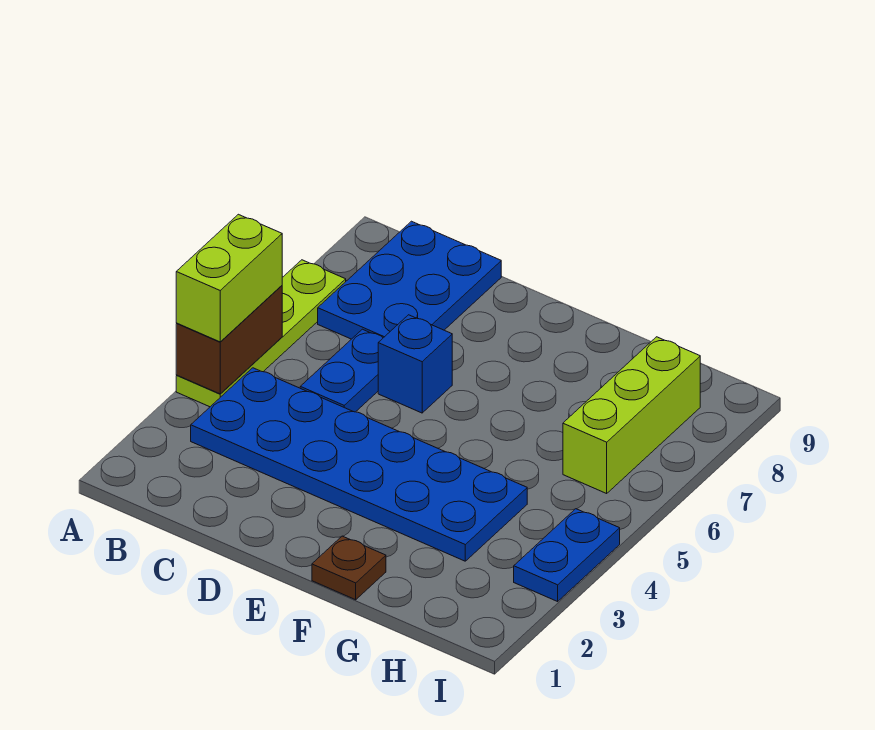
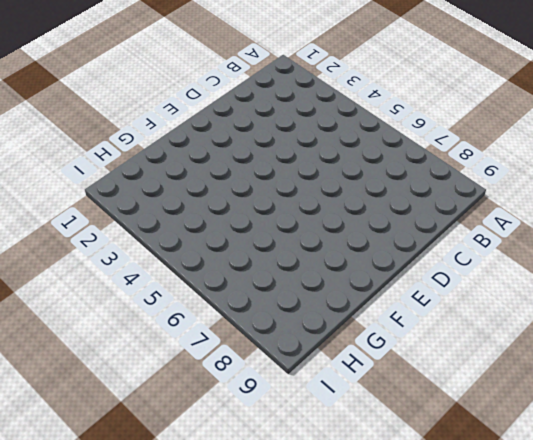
none -> lime plate A4:A7 level 1
none -> blue plate B3:G4 level 1

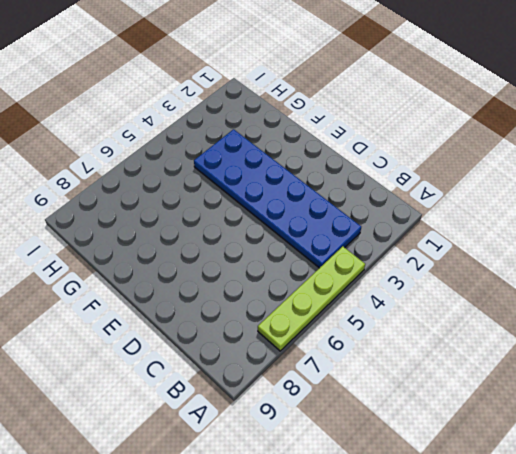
none -> blue plate B7:C9 level 1
none -> blue plate C5:C6 level 1

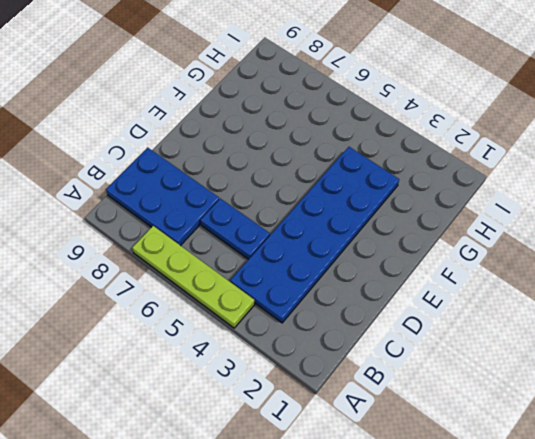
none -> blue brick D6 level 1
none -> brown plate F1 level 1

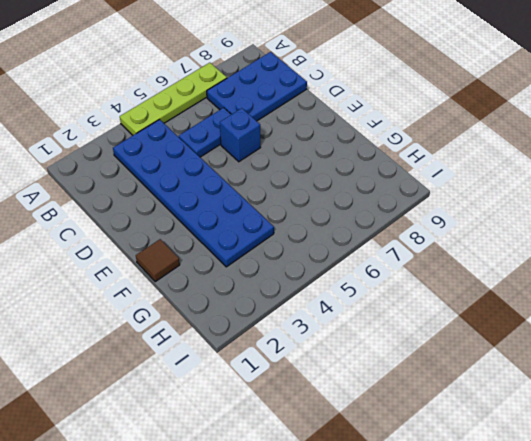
brown tile F1 level 1 -> brown plate F1 level 1
none -> lime brick H6:H8 level 1
none -> blue plate I3:I4 level 1

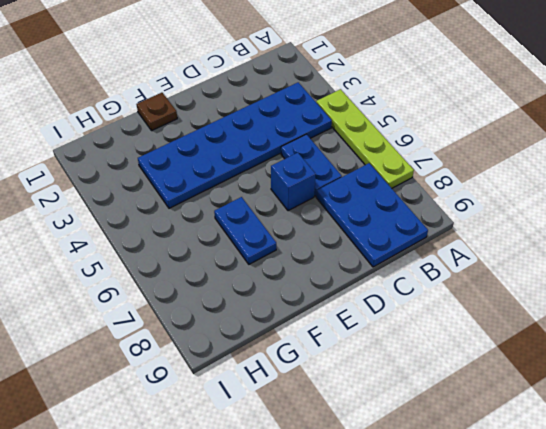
blue plate F6:F7 level 1 -> blue plate I3:I4 level 1
none -> lime brick H6:H8 level 1
none -> brown brick A4:A5 level 2

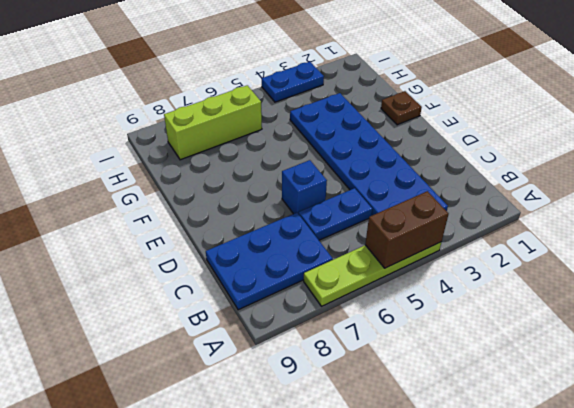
none -> lime brick A4:A5 level 3

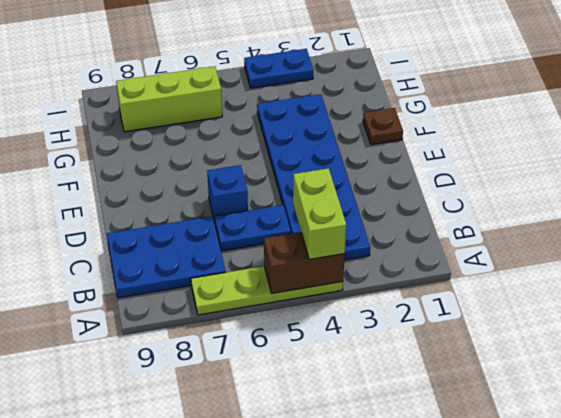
lime brick A4:B4 level 3 -> lime brick A4:A5 level 3

